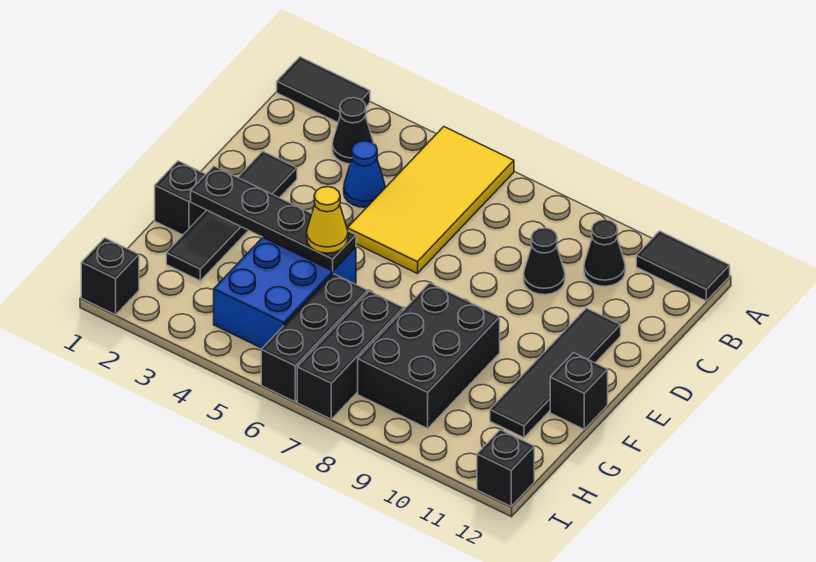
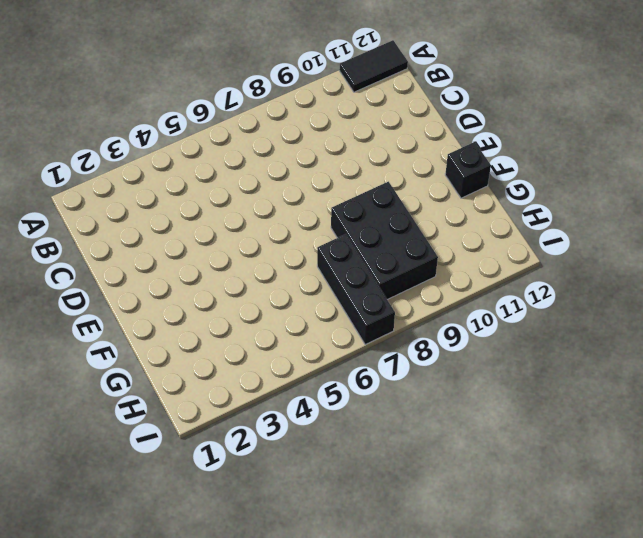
none -> black tile A1:A2 level 1
none -> yellow tile A5:D6 level 1
none -> black cone B3 level 1

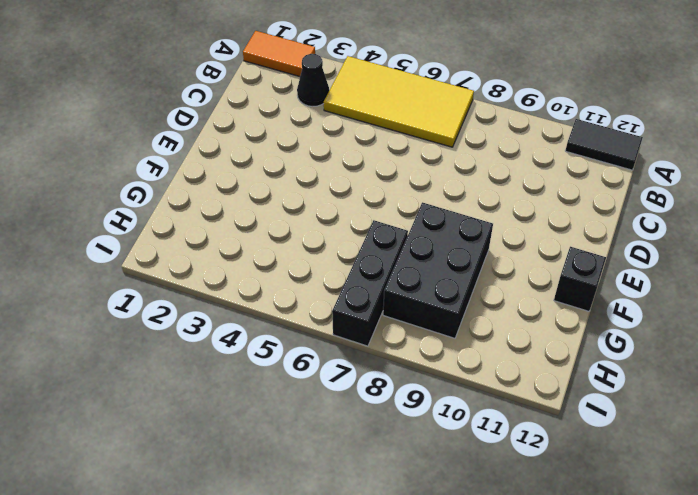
orange tile A1:A2 level 1 -> black tile A1:A2 level 1
yellow tile A4:B7 level 1 -> yellow tile A5:D6 level 1
none -> black cone B10 level 1
none -> blue cone C4 level 1
none -> black cone C9 level 1

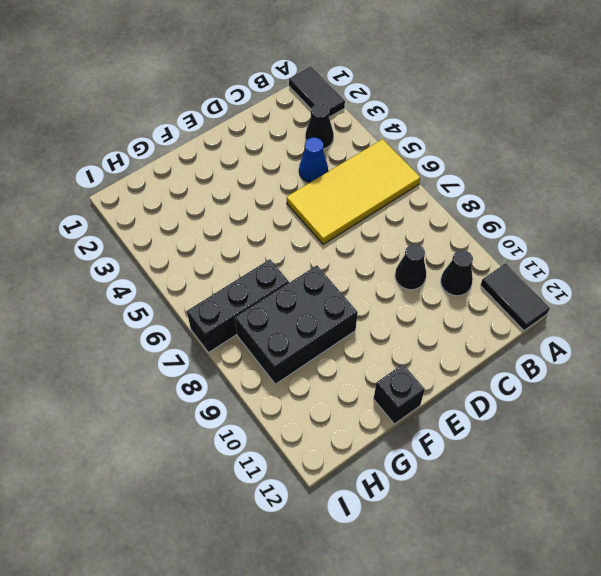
none -> black tile D2:G2 level 1
none -> black tile D11:G11 level 1
none -> black brick F1 level 1

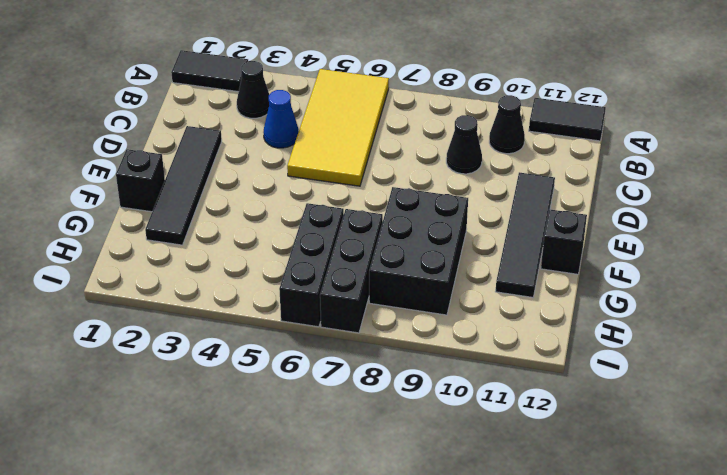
none -> blue brick F4:H5 level 1
none -> black brick I1 level 1
none -> black brick I12 level 1

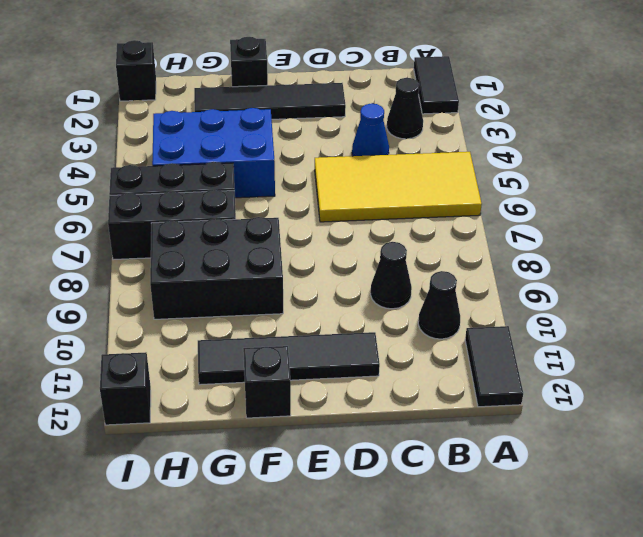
none -> black plate F2:F5 level 2
none -> yellow cone F5 level 3

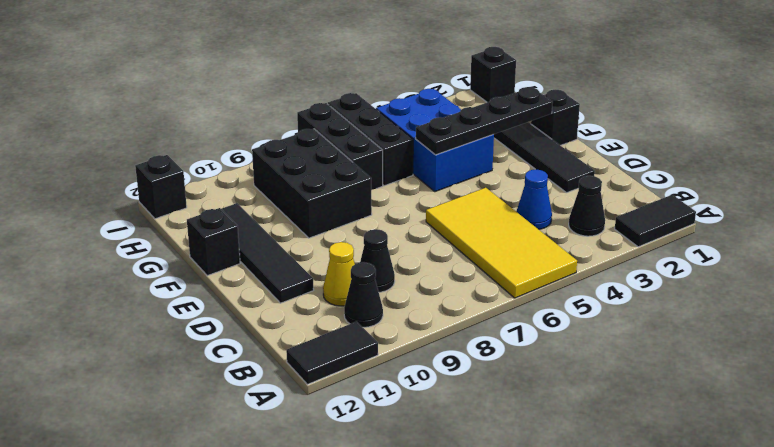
yellow cone C10 level 1 -> yellow cone F5 level 3

